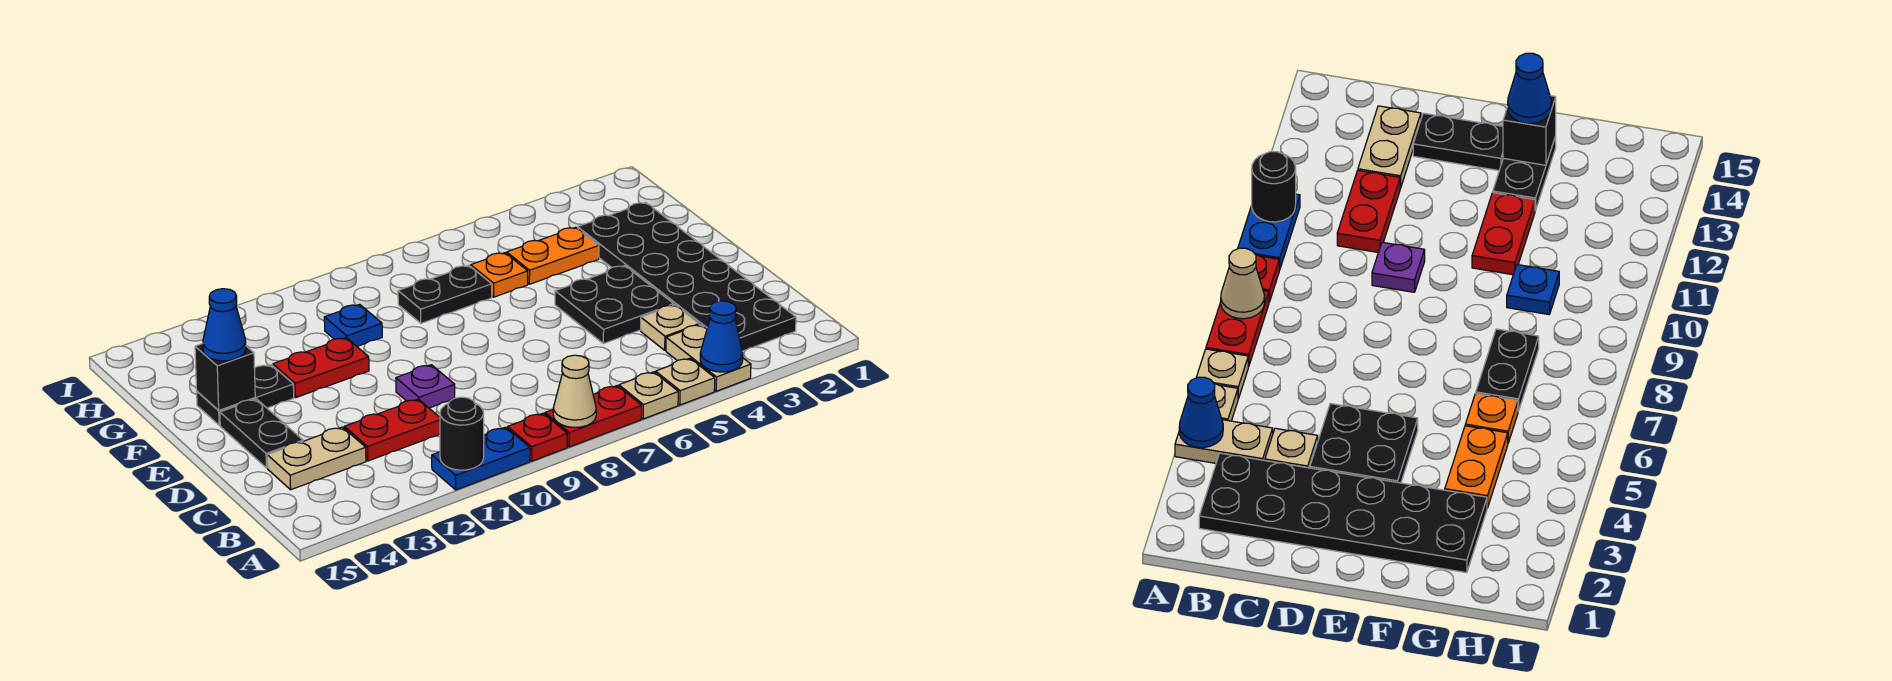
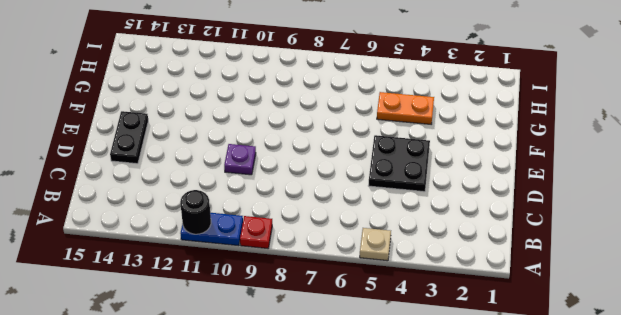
none -> tan plate A4:B4 level 1
none -> tan plate A6 level 1
none -> red plate A7:A8 level 1

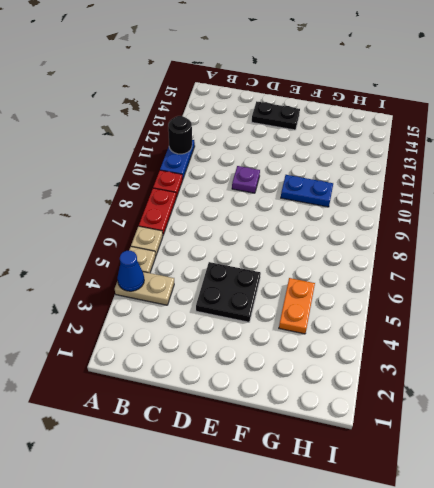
blue plate F10:G10 level 1 -> blue plate G10 level 1
none -> black plate B2:G3 level 1
none -> tan plate C4 level 1
none -> red plate C11:C12 level 1

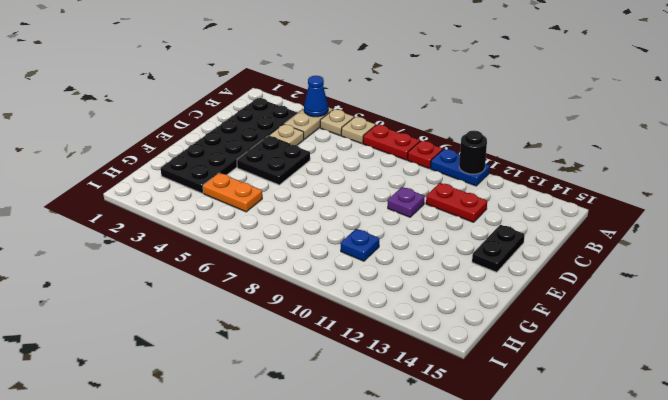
none -> tan plate C13:C14 level 1
none -> red plate F11:F12 level 1
none -> black plate F13:F14 level 1

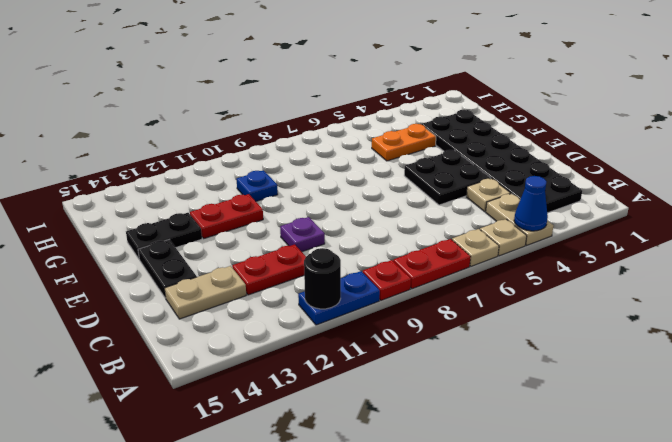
none -> orange plate G6 level 1
none -> black plate G7:G8 level 1
none -> tan cone A8 level 2

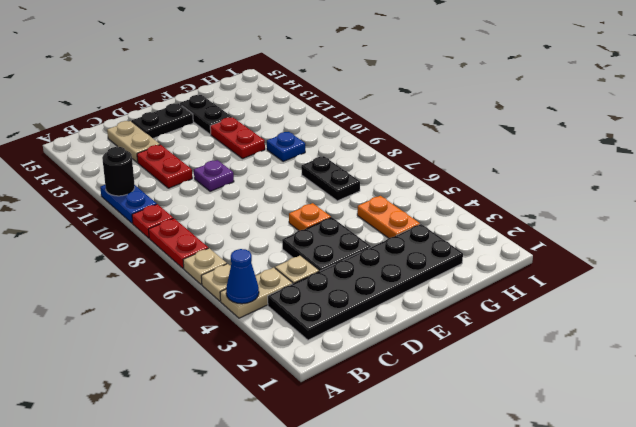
orange plate E6 level 1 -> orange plate G6 level 1
none -> tan cone A8 level 2
none -> black brick F14 level 2
none -> blue cone F14 level 3

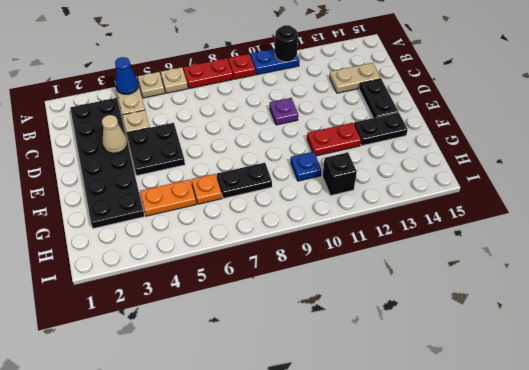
tan cone D3 level 2 -> tan cone A8 level 2
black brick H11 level 1 -> black brick F14 level 2
none -> red plate C11:C12 level 1
none -> blue cone F14 level 3

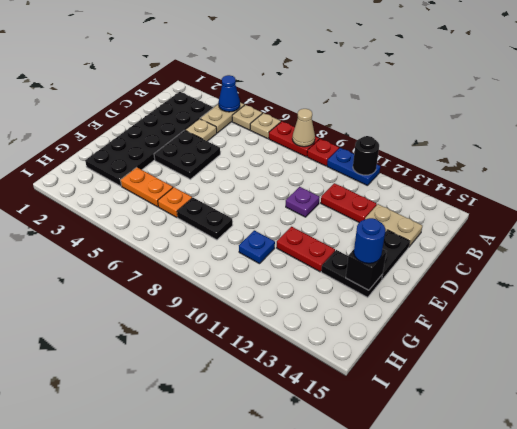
blue round brick F14 level 3 -> blue cone F14 level 3

